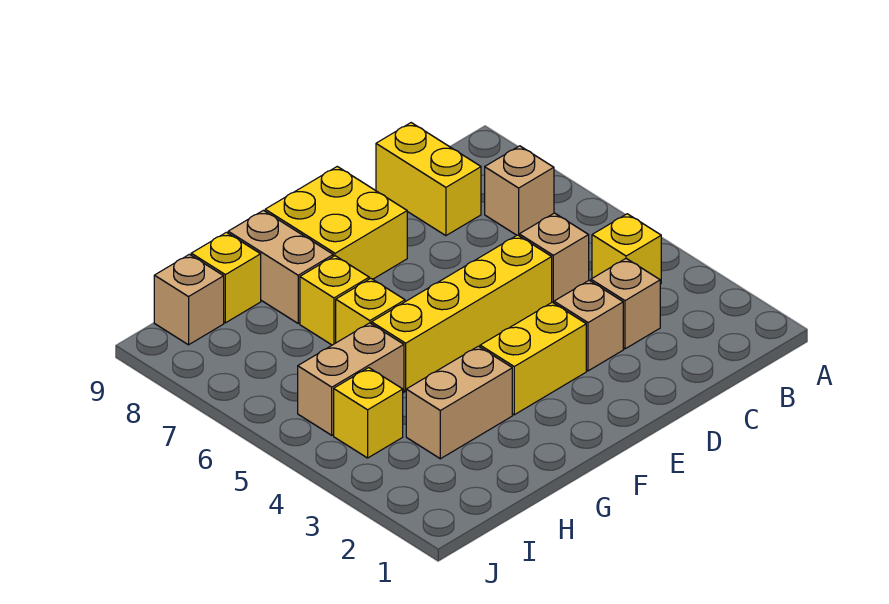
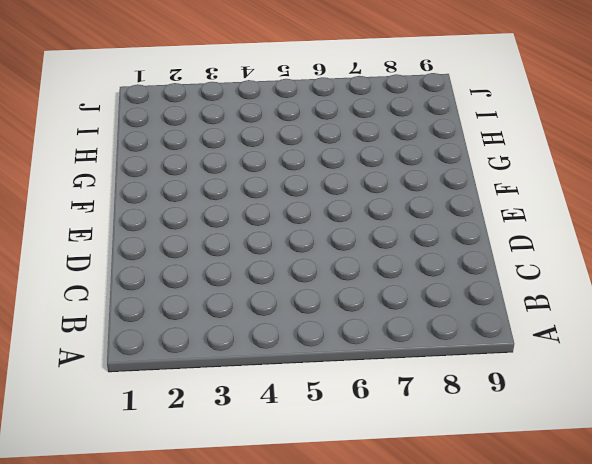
none -> yellow brick B4 level 1
none -> tan brick B7 level 1
none -> tan brick C3 level 1

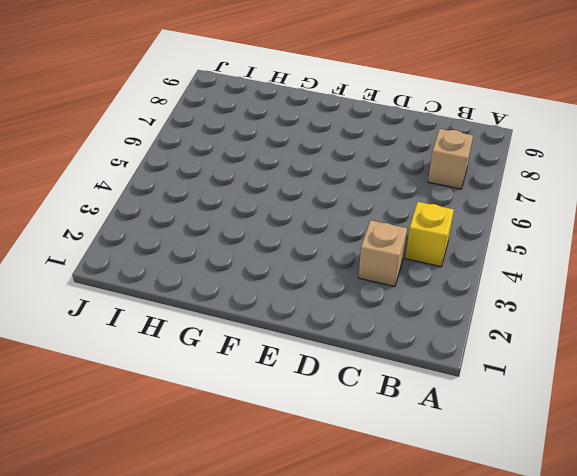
none -> tan brick C5 level 1
none -> yellow brick C8:C9 level 1
none -> tan brick D3 level 1

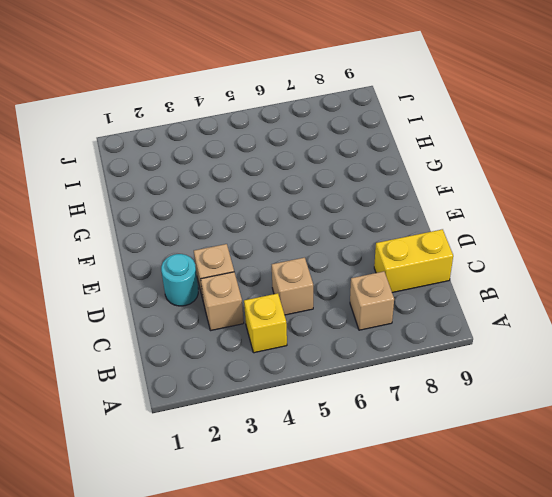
cyan round brick D2 level 1 -> none
none -> yellow brick D5:G5 level 1
none -> yellow brick E3:F3 level 1
none -> yellow brick E8:F9 level 1

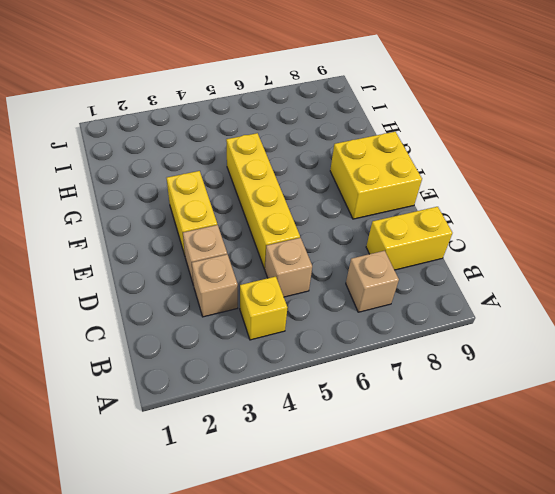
none -> tan brick G3:H3 level 1
none -> yellow brick G6 level 1
none -> yellow brick G7 level 1

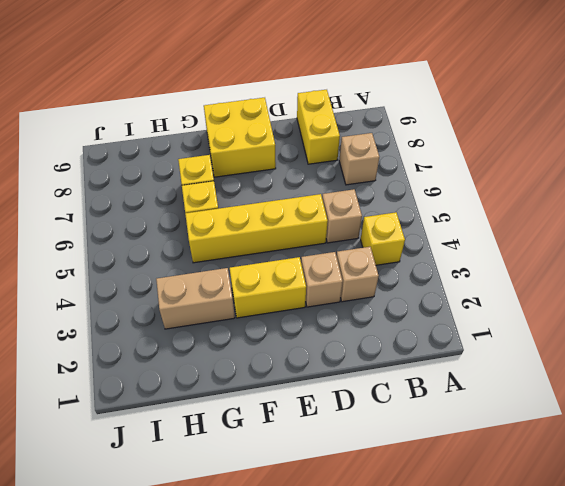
none -> tan brick G8:G9 level 1
none -> tan brick H5:I5 level 1
none -> yellow brick H9 level 1

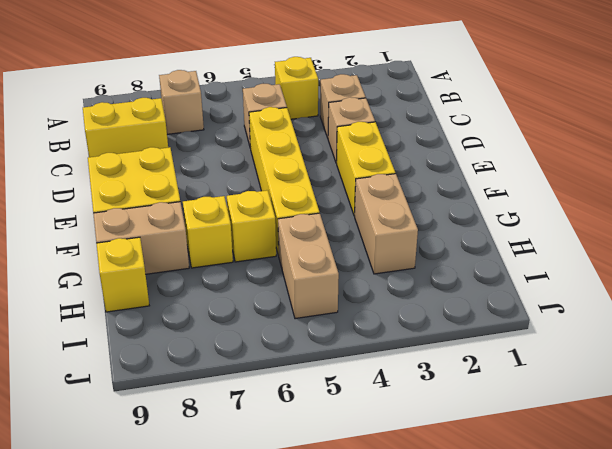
none -> yellow brick I4 level 1
none -> tan brick I9 level 1

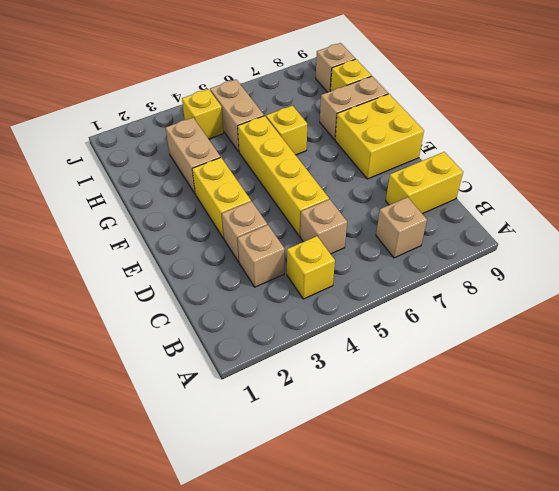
none -> yellow brick G7 level 1

